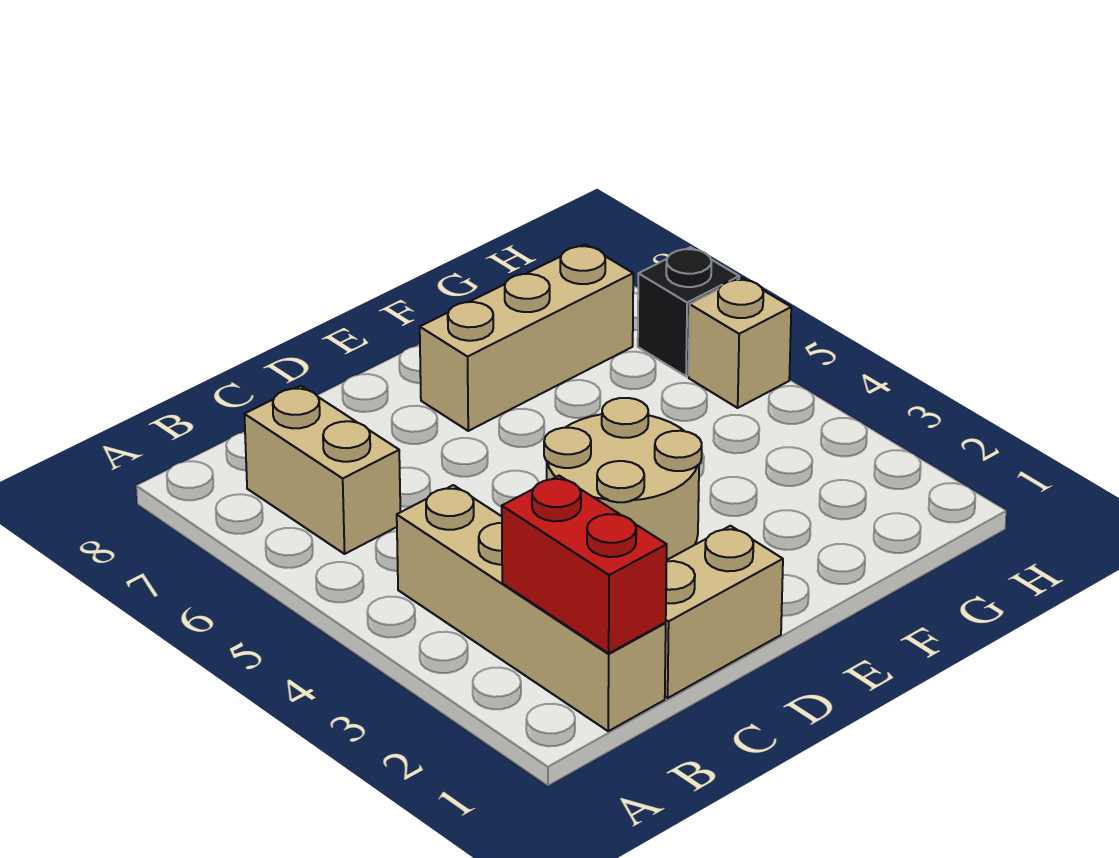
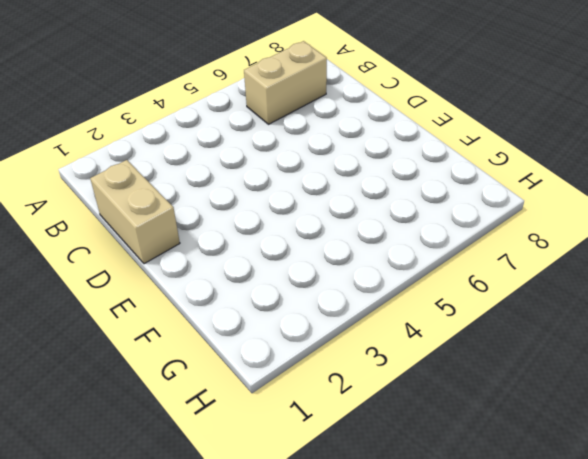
none -> tan brick B1:B4 level 1
none -> tan round brick D3:E4 level 1

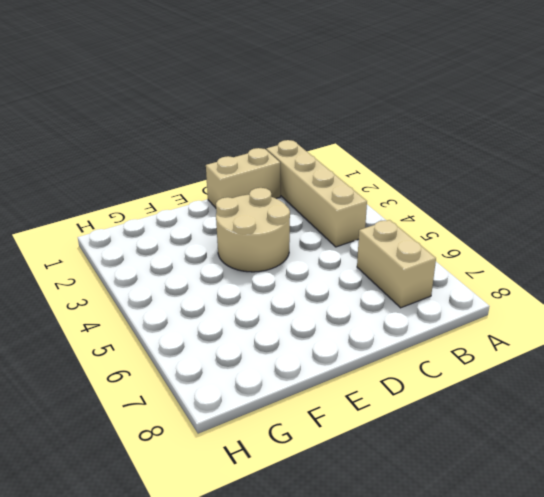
none -> tan brick E7:G7 level 1
none -> tan brick H5 level 1

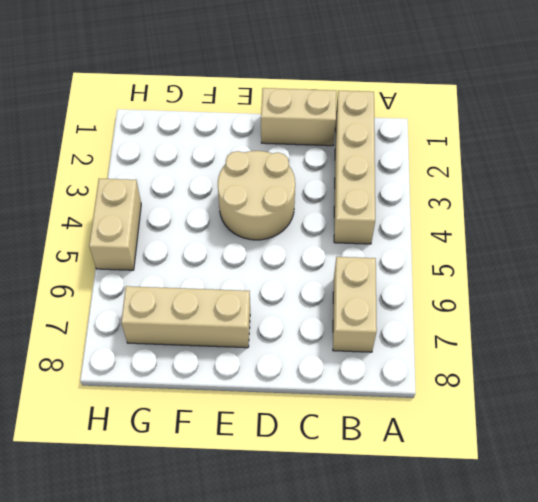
tan brick H4:H5 level 1 -> tan brick H5 level 1
none -> black brick H6 level 1
none -> red brick B1:B2 level 2

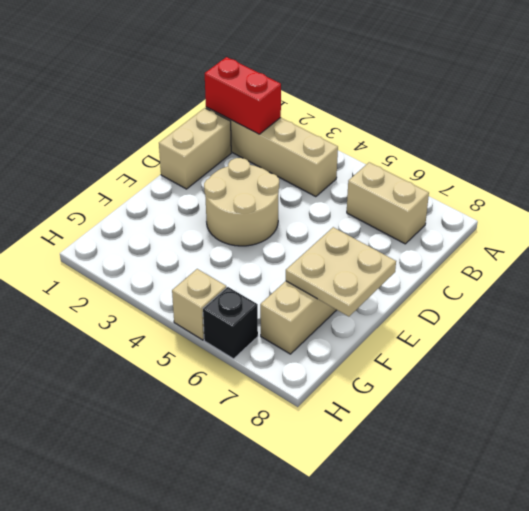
tan plate E7:F8 level 2 -> none

